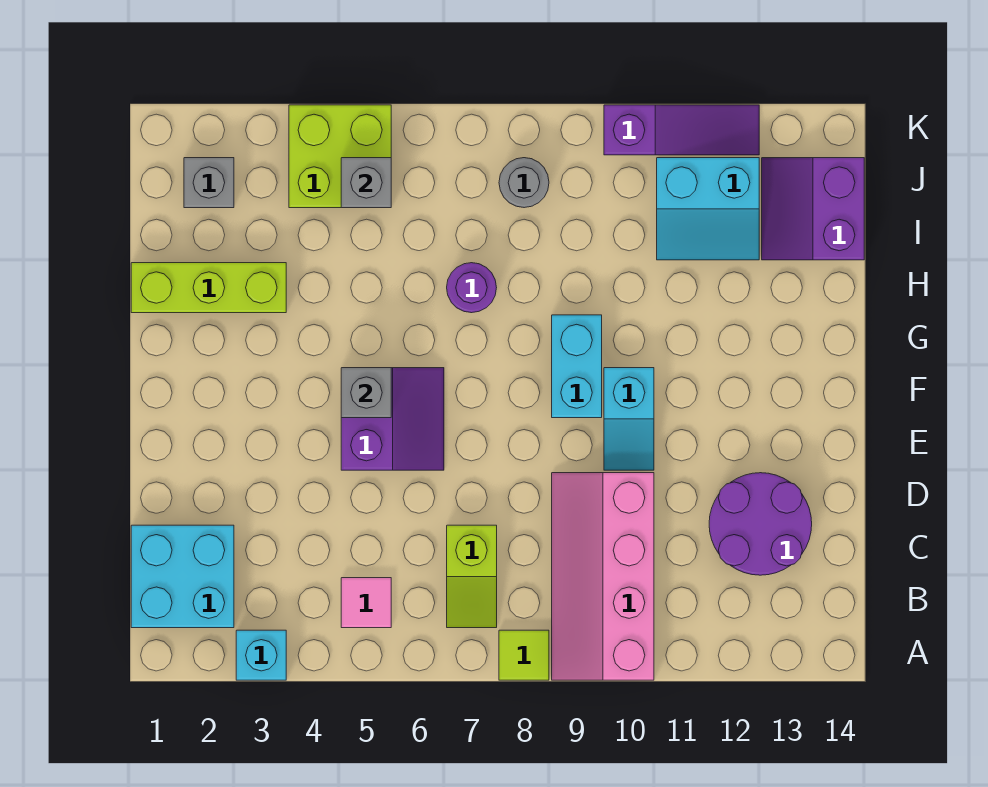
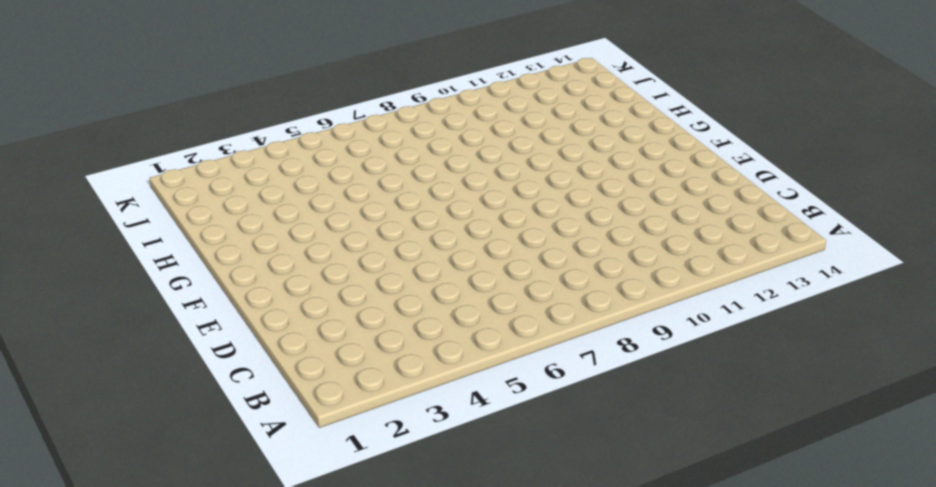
none -> cyan brick A3 level 1
none -> lime tile A8 level 1
none -> pink slope A9:D10 level 1 top 10

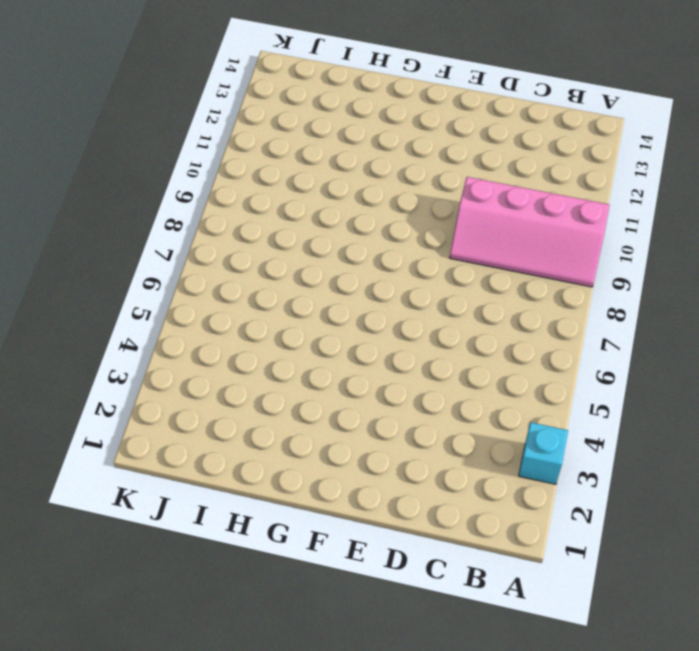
none -> lime tile A8 level 1
none -> cyan brick B1:C2 level 1
none -> pink tile B5 level 1

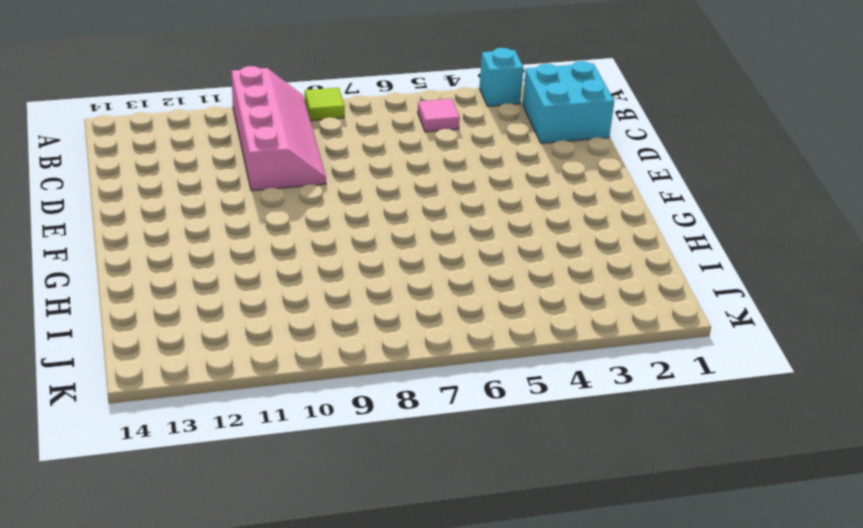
none -> lime slope B7:C7 level 1 top C
none -> purple round brick C12:D13 level 1
none -> purple slope E5:F6 level 1 top 5

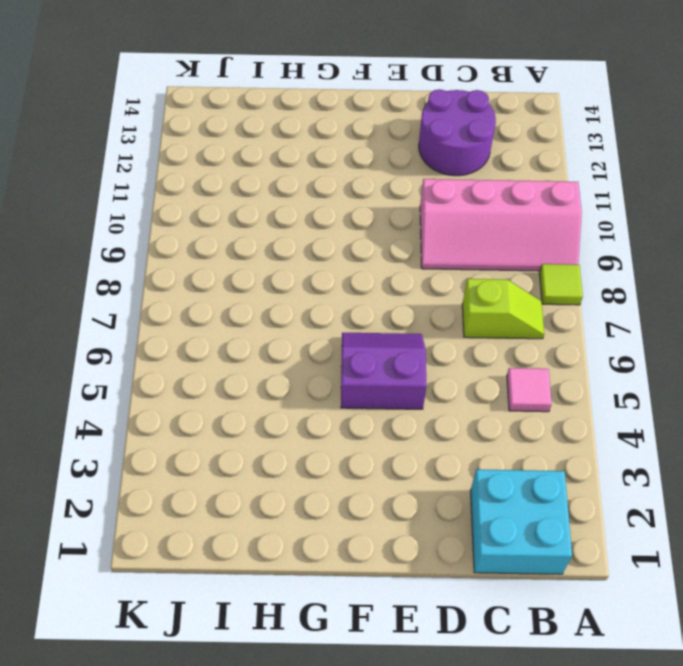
none -> cyan brick A3 level 1
none -> cyan slope E10:F10 level 1 top F
none -> cyan brick F9:G9 level 1

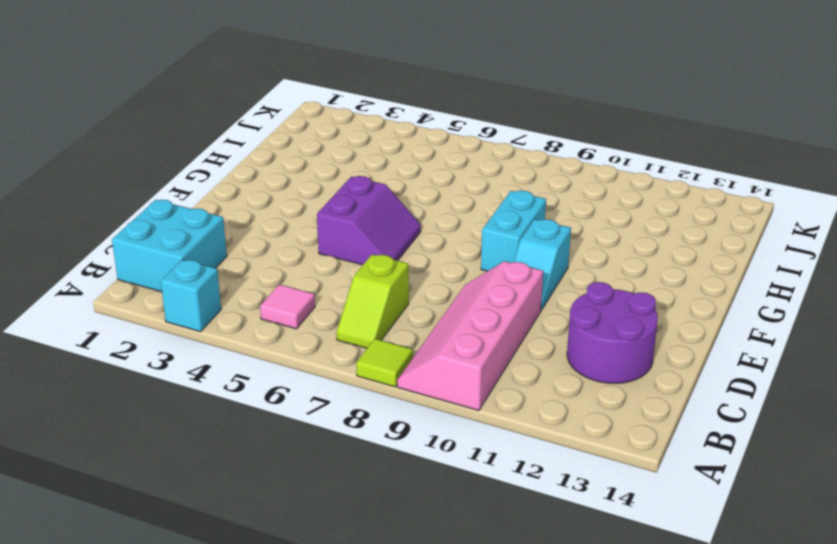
none -> lime brick H1:H3 level 1
none -> purple round brick H7 level 1
none -> cyan slope I11:J12 level 1 top J

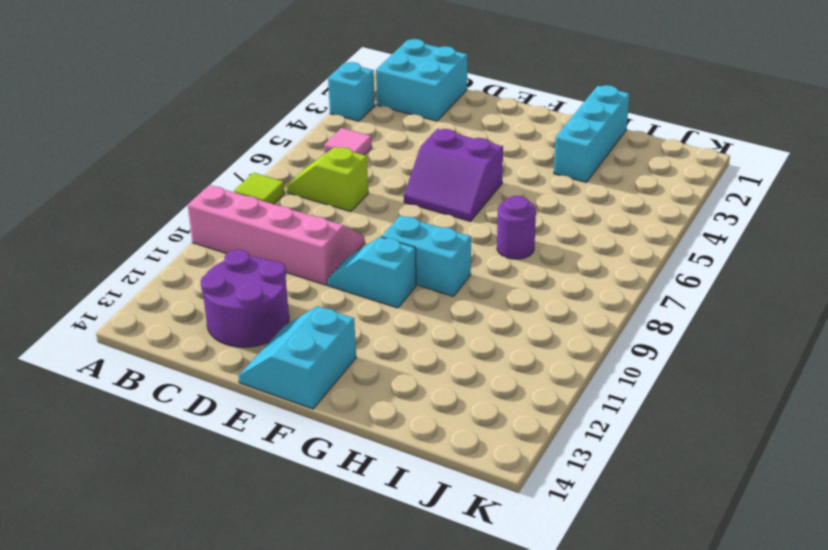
cyan slope E13:F14 level 1 top F -> cyan slope I11:J12 level 1 top J
cyan brick H1:H3 level 1 -> lime brick H1:H3 level 1
none -> purple slope I13:J14 level 1 top 14
none -> grey brick J2 level 1
none -> lime brick J4:K5 level 1

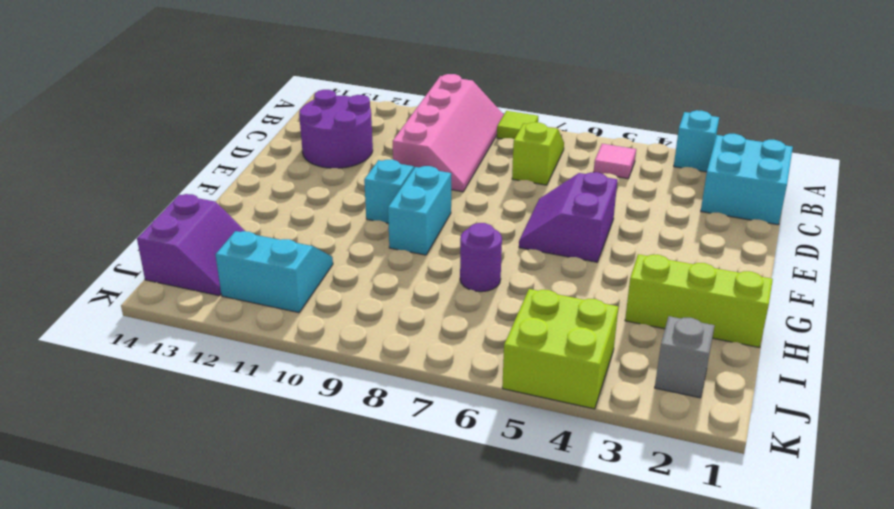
none -> grey round brick J8 level 1
none -> purple slope K10:K12 level 1 top 10
none -> grey brick F5 level 2

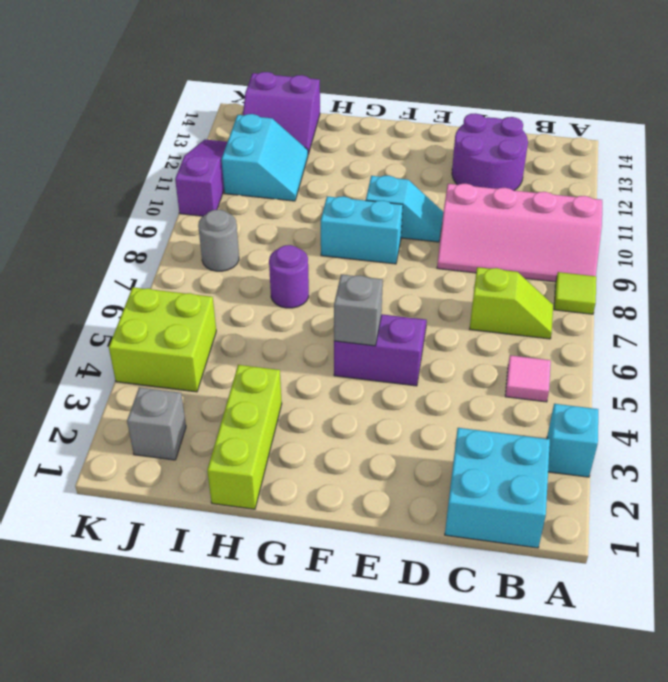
none -> grey brick J5 level 2

